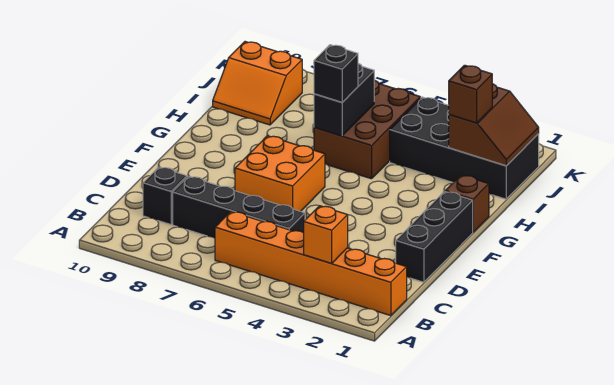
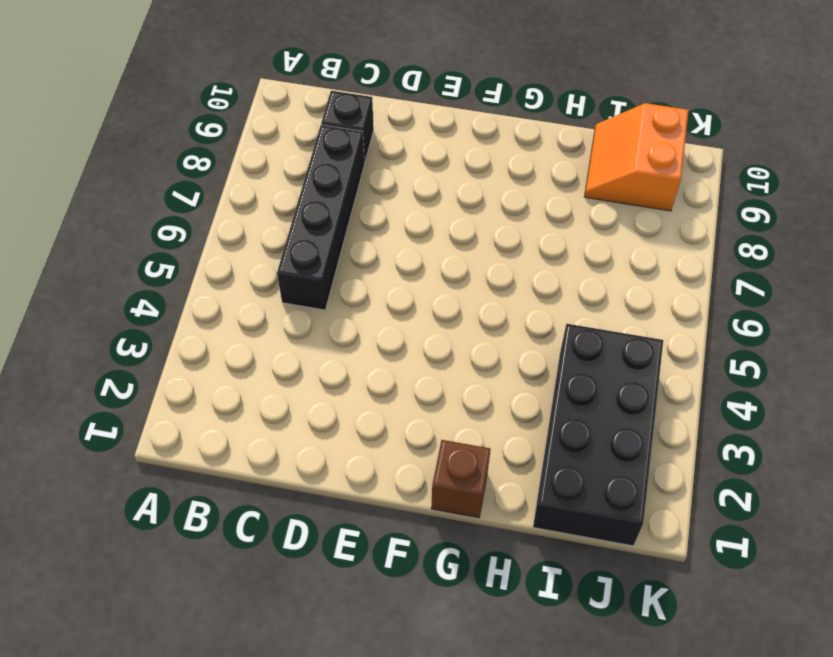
none -> orange brick B1:B6 level 1
none -> black brick D1:F1 level 1
none -> orange brick E6:F7 level 1

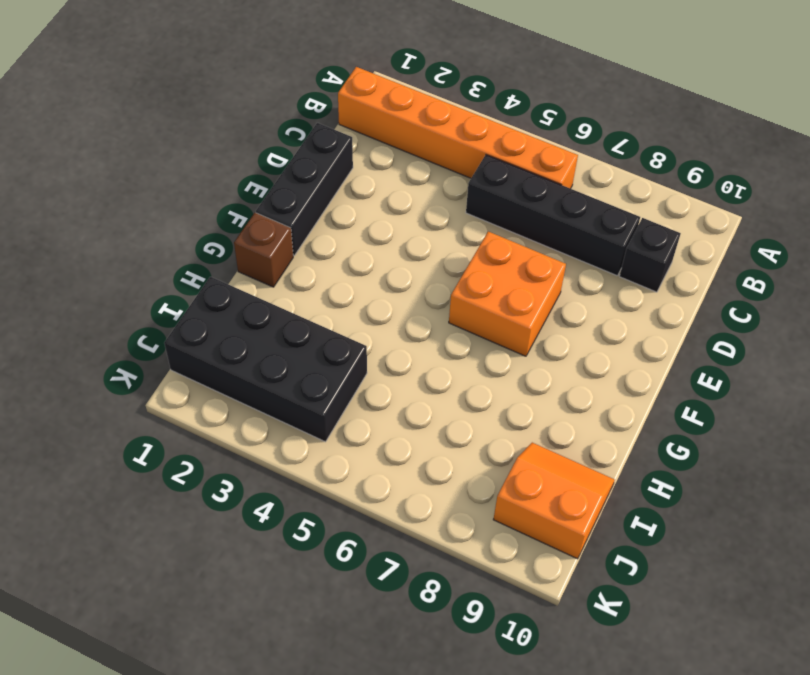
none -> brown brick H5:J6 level 1
none -> orange brick B3 level 2
none -> black brick H6:I6 level 2

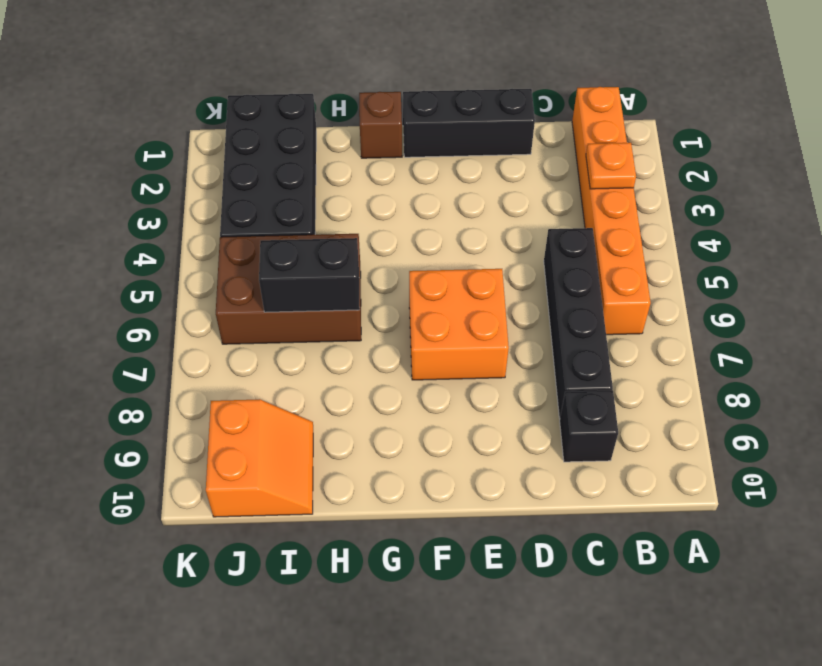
orange plate B3 level 2 -> orange brick B3 level 2
none -> brown slope I1:J2 level 2 top 2
none -> black brick H6 level 3
none -> brown brick I2 level 3

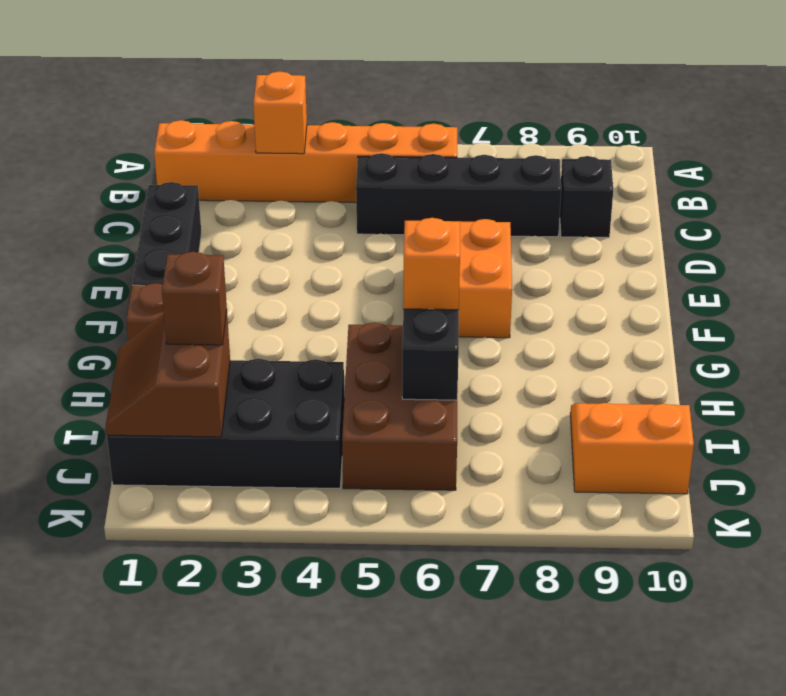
orange brick H6 level 3 -> black brick H6 level 3

